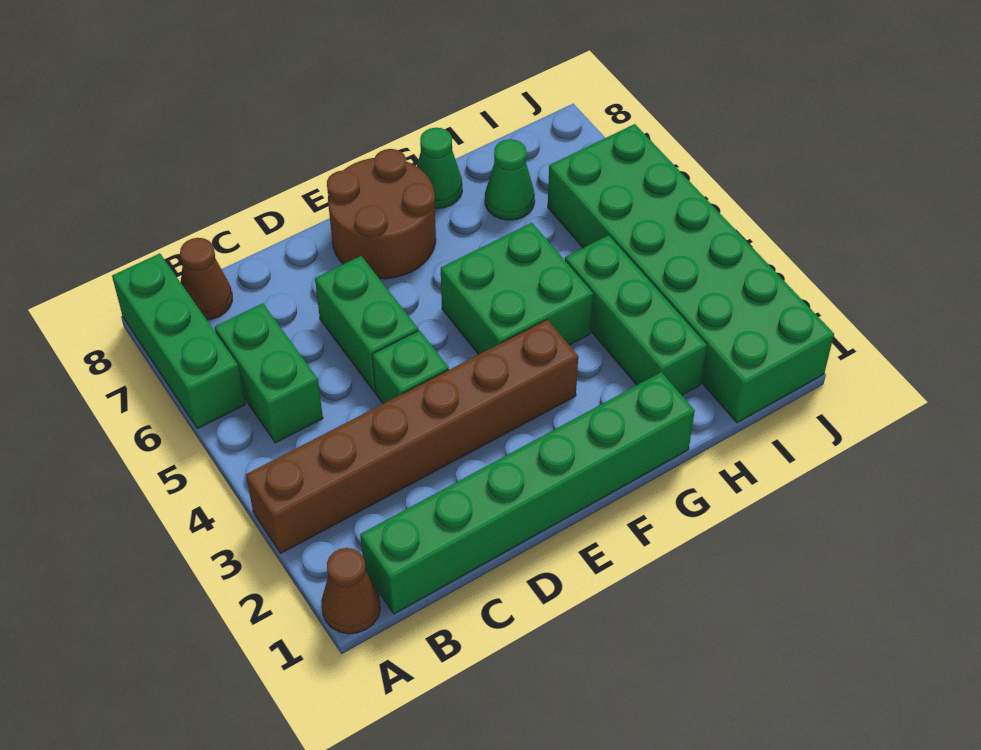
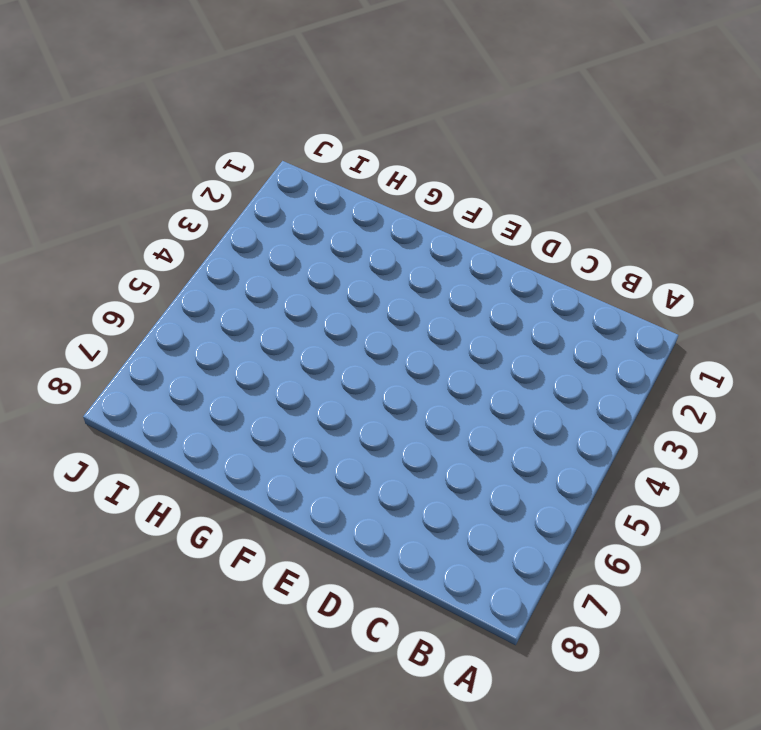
none -> brown cone A1 level 1
none -> brown brick A3:F3 level 1
none -> green brick A6:A8 level 1

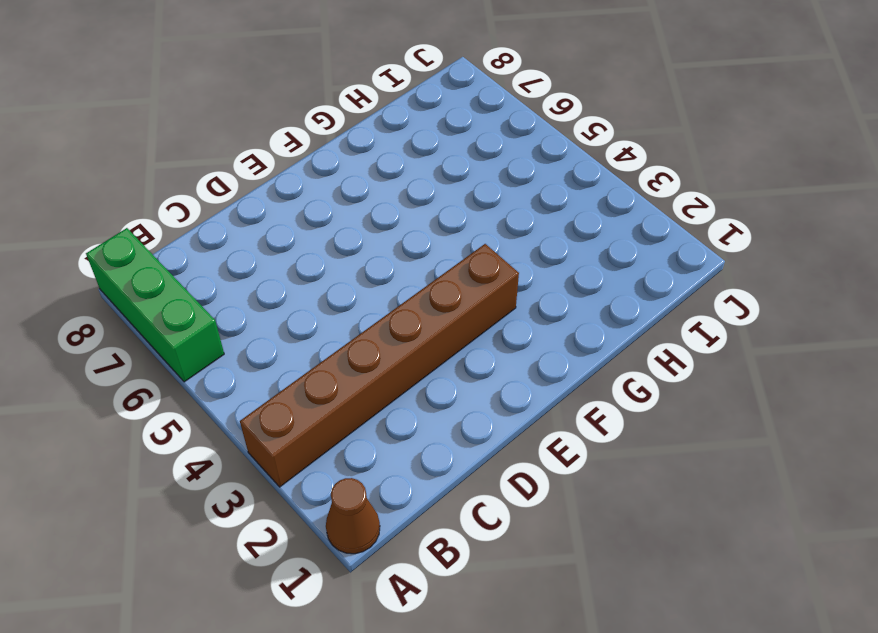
none -> green brick B1:G1 level 1
none -> green brick B5:B6 level 1
none -> brown cone B8 level 1

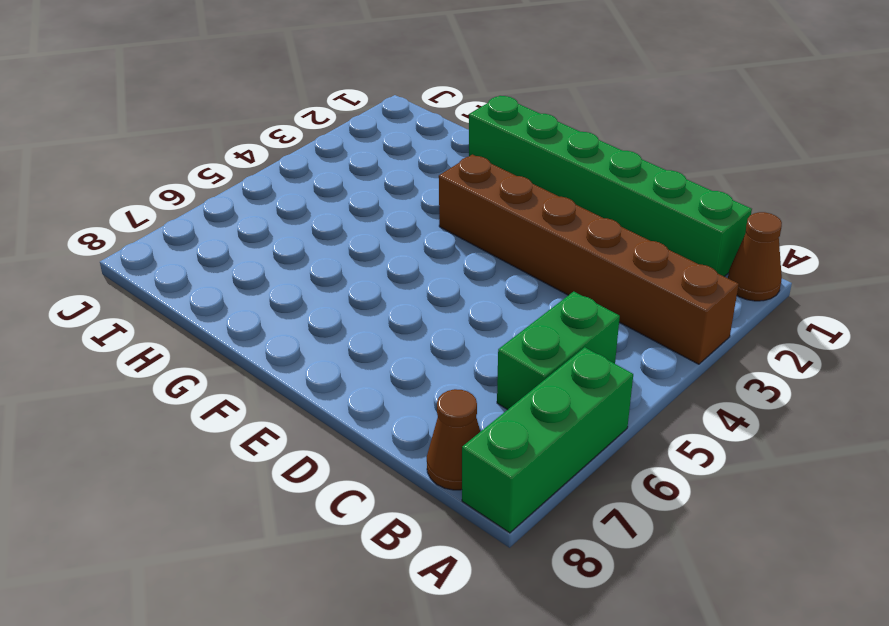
none -> green brick D4 level 1
none -> green brick D5:D6 level 1
none -> brown round brick E7:F8 level 1

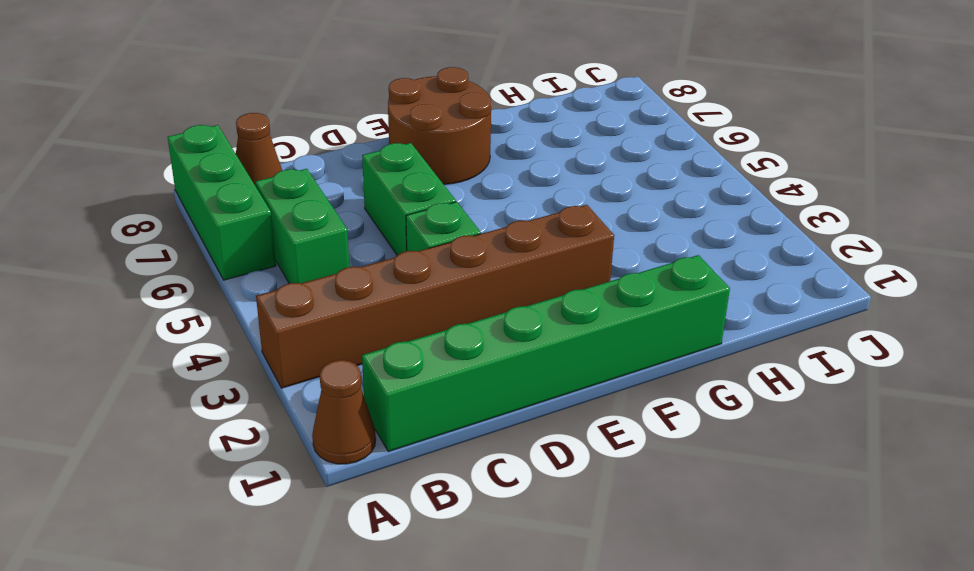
none -> green brick F4:G5 level 1
none -> green cone G8 level 1
none -> green brick H2:H4 level 1

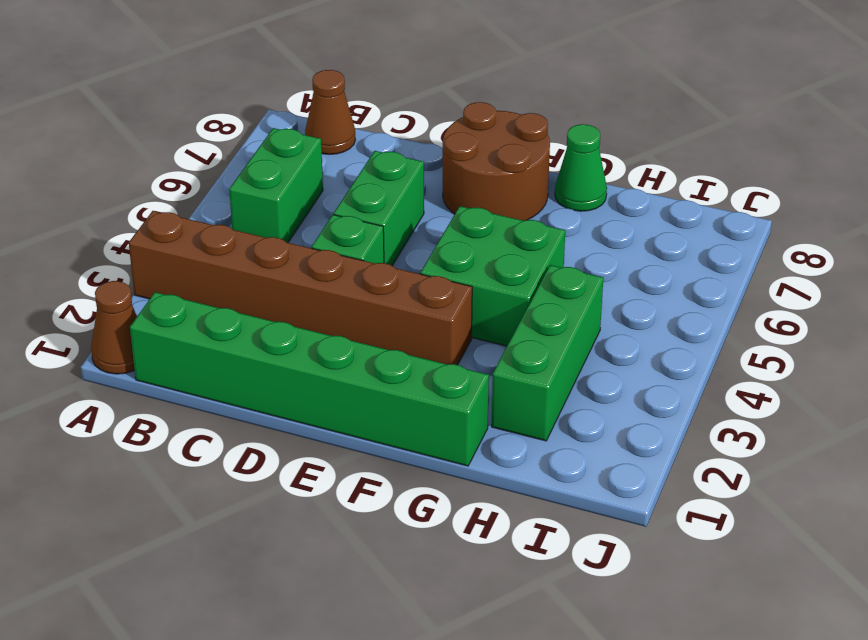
none -> green brick A6:A8 level 1
none -> green cone H7 level 1
none -> green brick I1:J6 level 1

